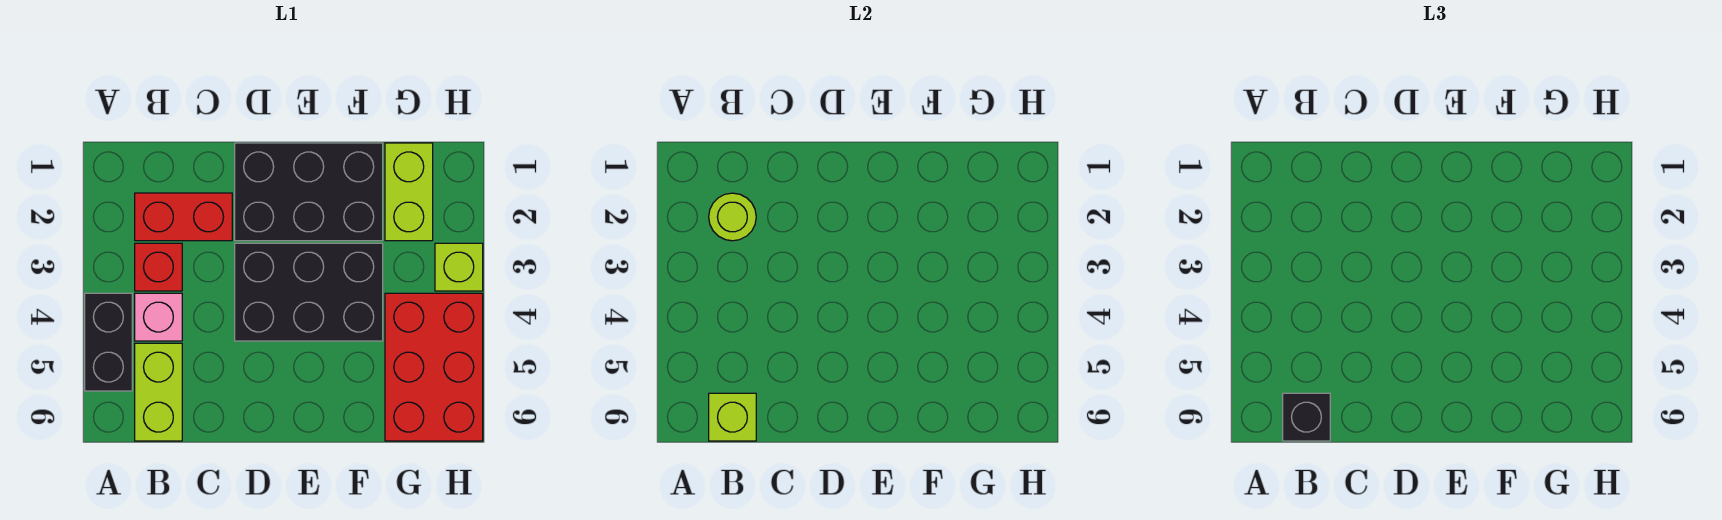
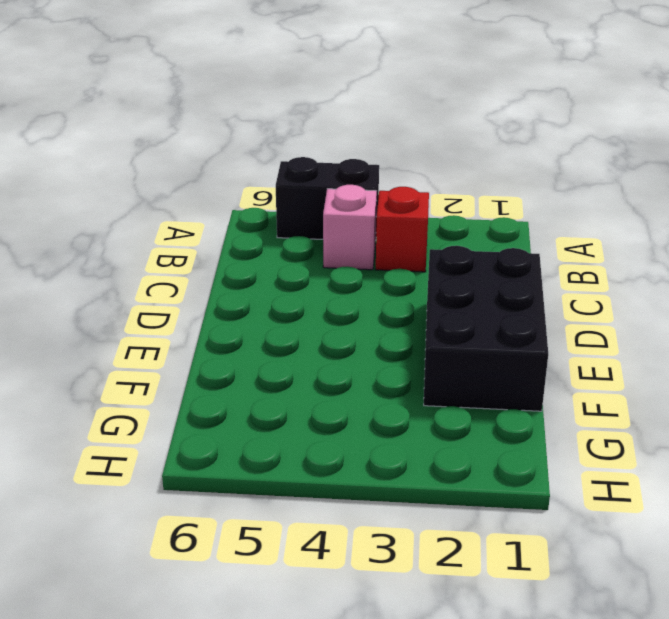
none -> red brick B2:C2 level 1
none -> lime brick B5:B6 level 1
none -> black brick D3:F4 level 1

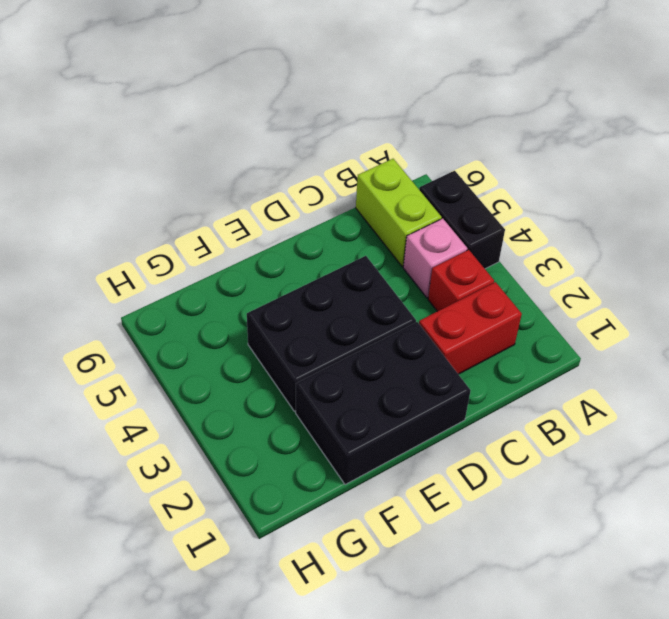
none -> lime brick G1:G2 level 1
none -> red brick G4:H6 level 1
none -> lime brick H3 level 1

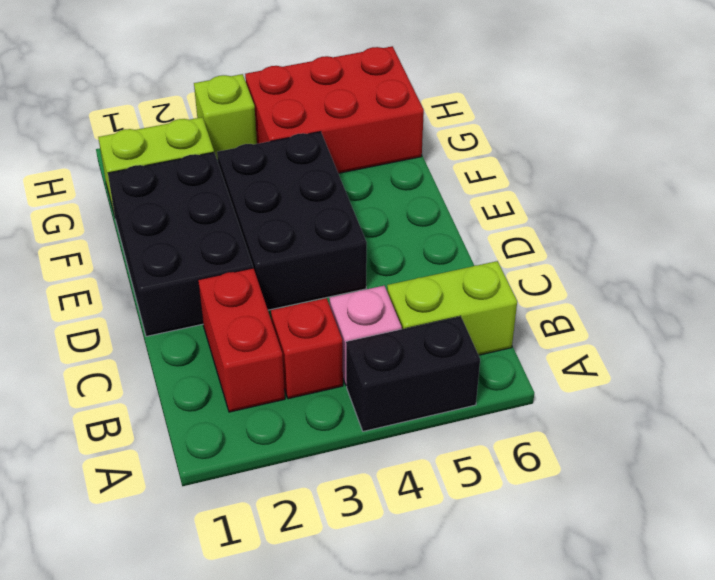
none -> lime round brick B2 level 2
none -> lime brick B6 level 2
none -> black brick B6 level 3

